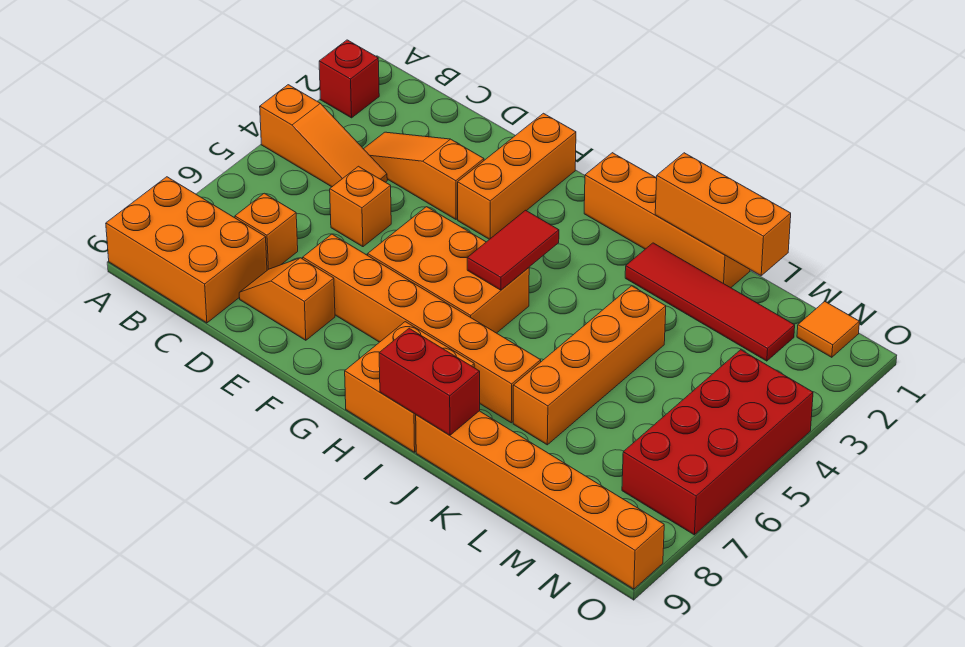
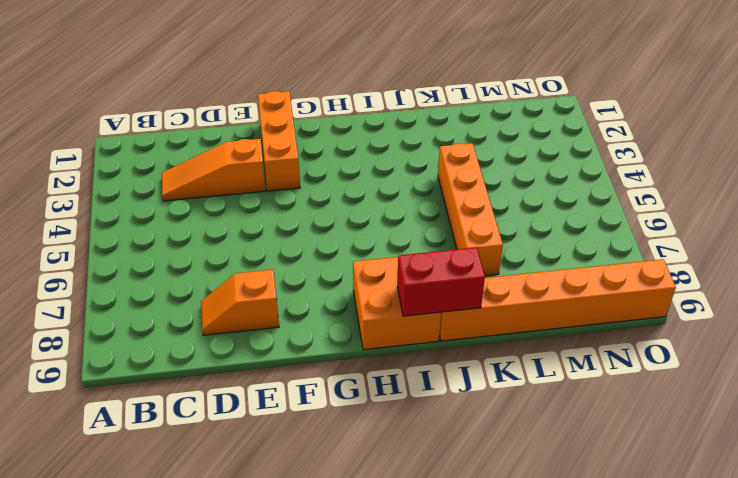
none -> red brick A2 level 1
none -> orange slope A4:C4 level 1 top A
none -> orange brick A8:C9 level 1

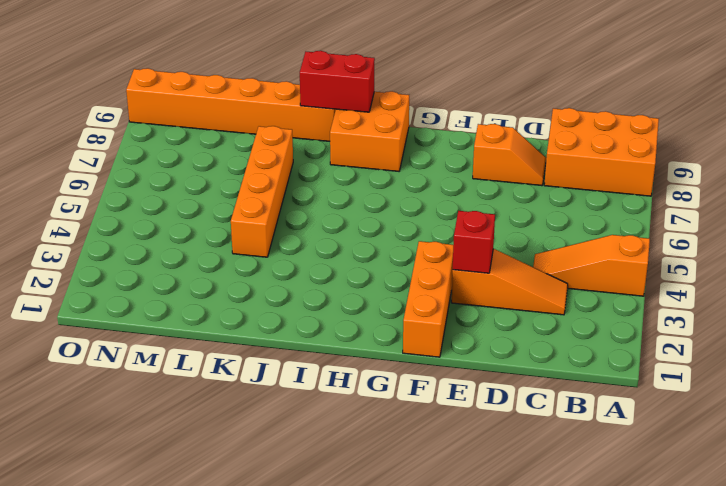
red brick E3 level 2 -> red brick A2 level 1
none -> orange brick C7 level 1
none -> orange brick D5 level 1
none -> orange brick E7:J7 level 1

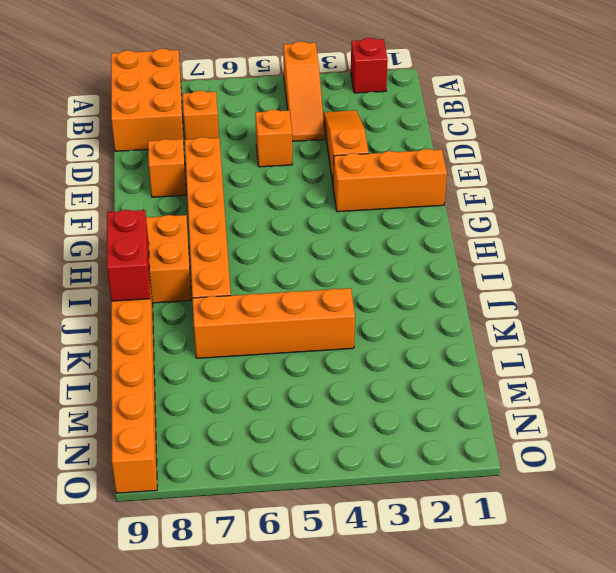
none -> orange brick F5:H6 level 1
none -> orange brick H1:K1 level 1
none -> red tile J2:M2 level 1

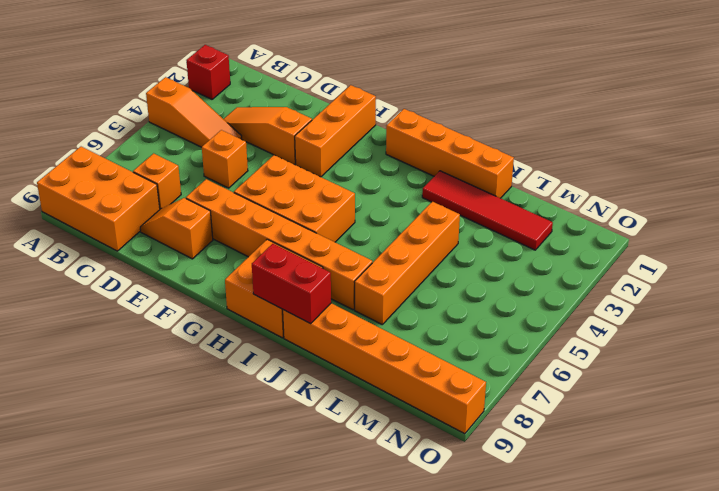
none -> orange tile N1 level 1
none -> red brick N4:O7 level 1
none -> red tile H4:H5 level 2

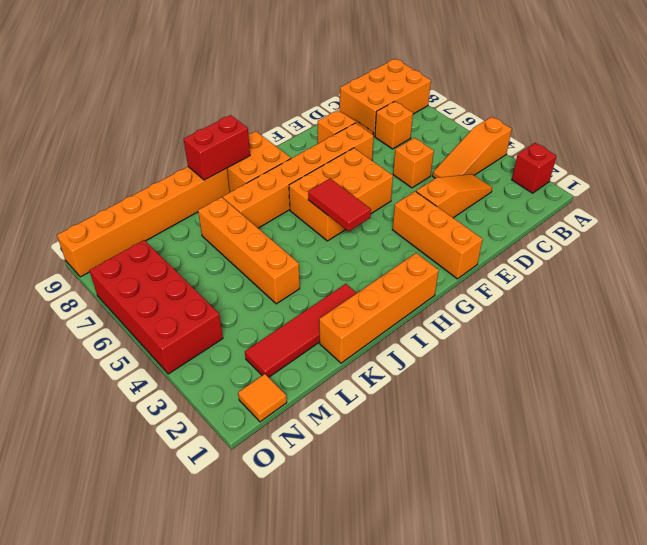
none -> orange brick J1:L1 level 2

